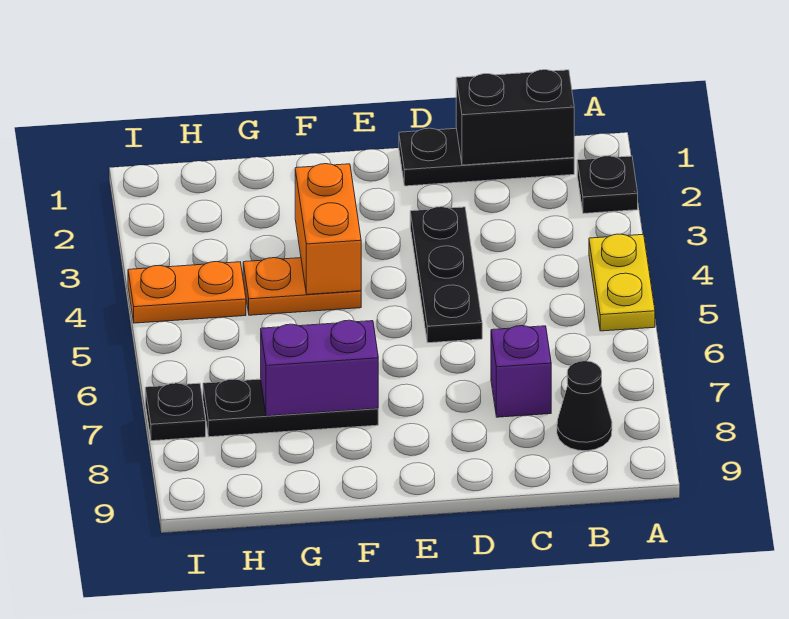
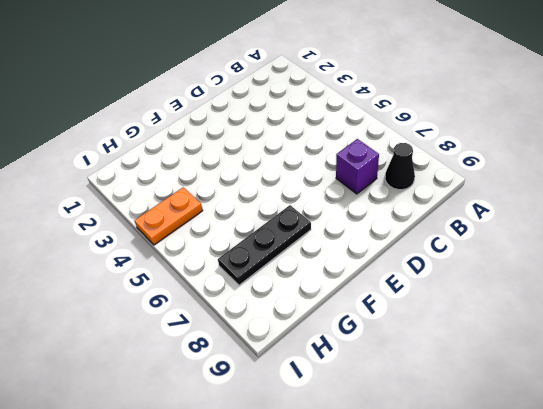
none -> black plate A2 level 1
none -> yellow plate A4:A5 level 1
none -> black plate B1:D1 level 1

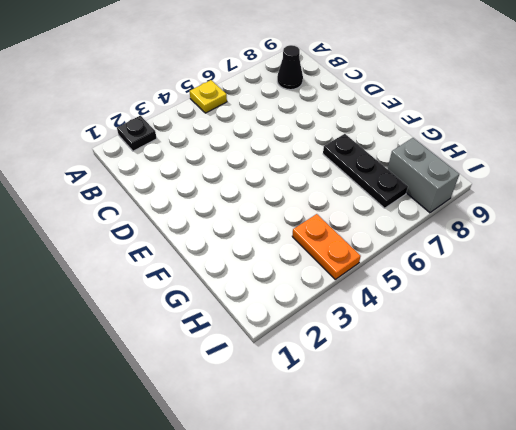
yellow plate A5 level 1 -> yellow plate A4:A5 level 1
grey brick H8:I8 level 1 -> none
none -> black plate B1:D1 level 1
none -> purple brick C7 level 1
none -> black plate D3:D5 level 1

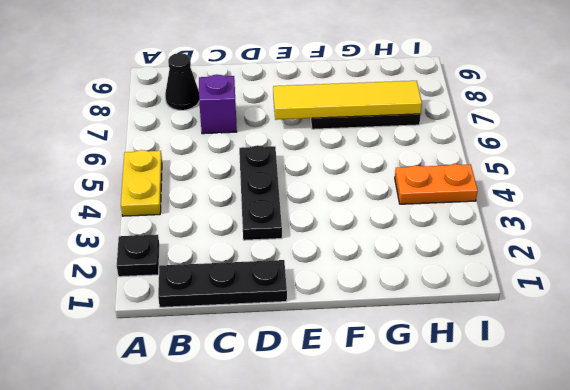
yellow tile E7:H7 level 2 -> purple brick F7:G7 level 2
none -> orange plate F4:G4 level 1
none -> black plate I7 level 1
none -> black brick B1:C1 level 2

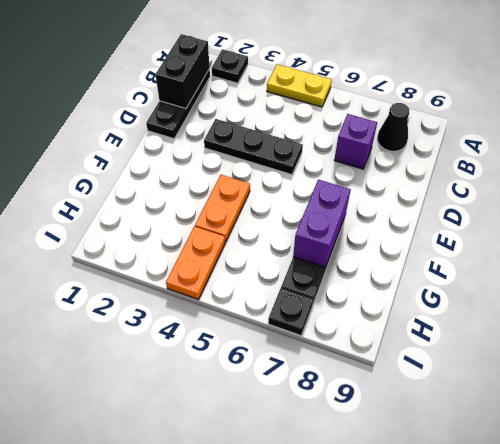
none -> orange brick F3:F4 level 2

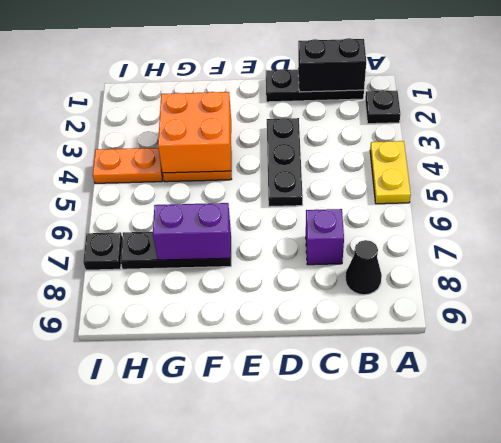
orange brick F3:G4 level 2 -> orange brick F3:F4 level 2

